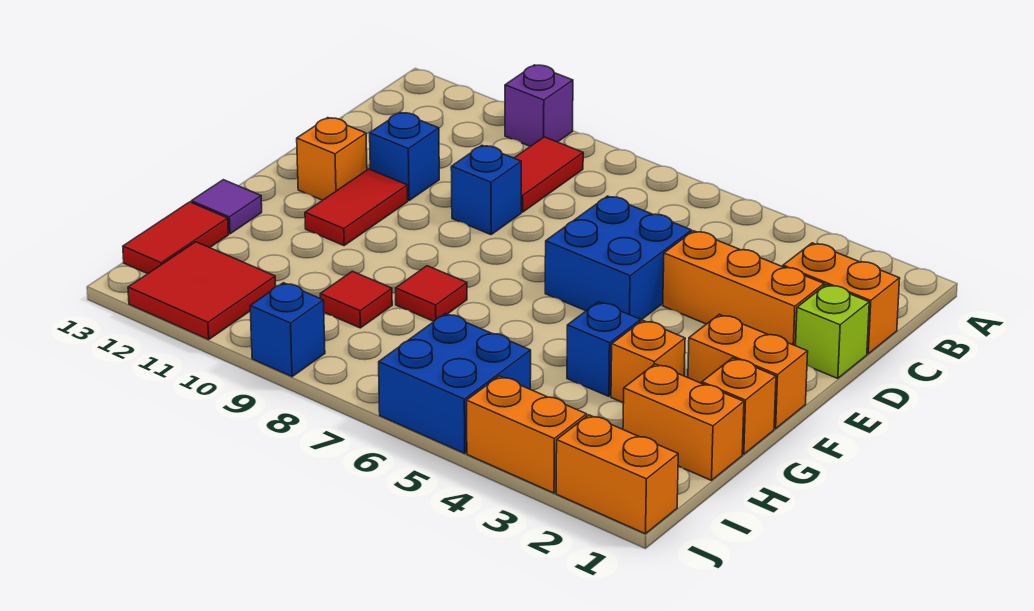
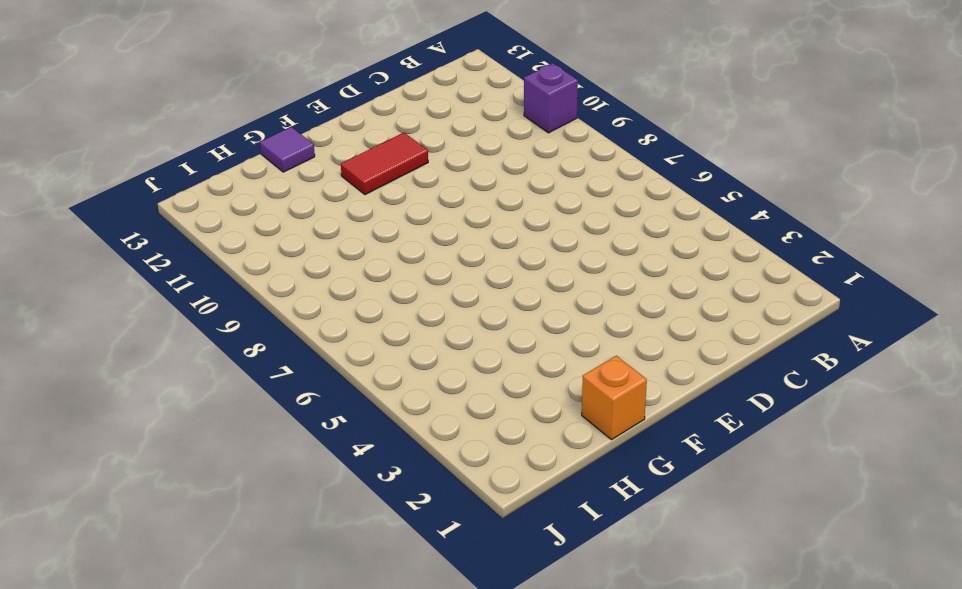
none -> red tile B9:C9 level 1
none -> orange brick C1:C2 level 1
none -> lime brick D1 level 1

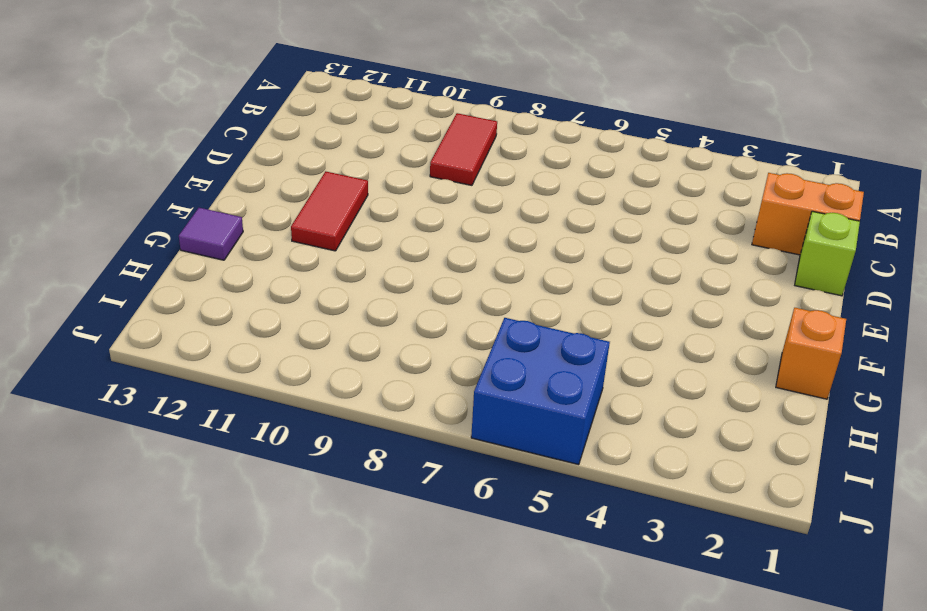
none -> purple brick A10 level 1
none -> orange brick D2:D4 level 1
none -> blue brick D5:E6 level 1

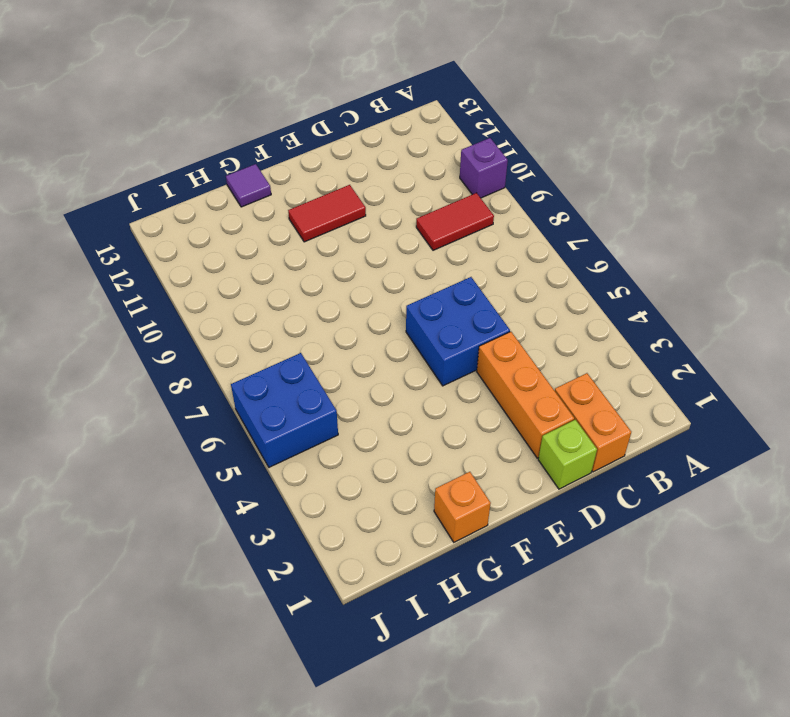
none -> blue brick D9 level 1
none -> blue brick D11 level 1
none -> orange brick E12 level 1

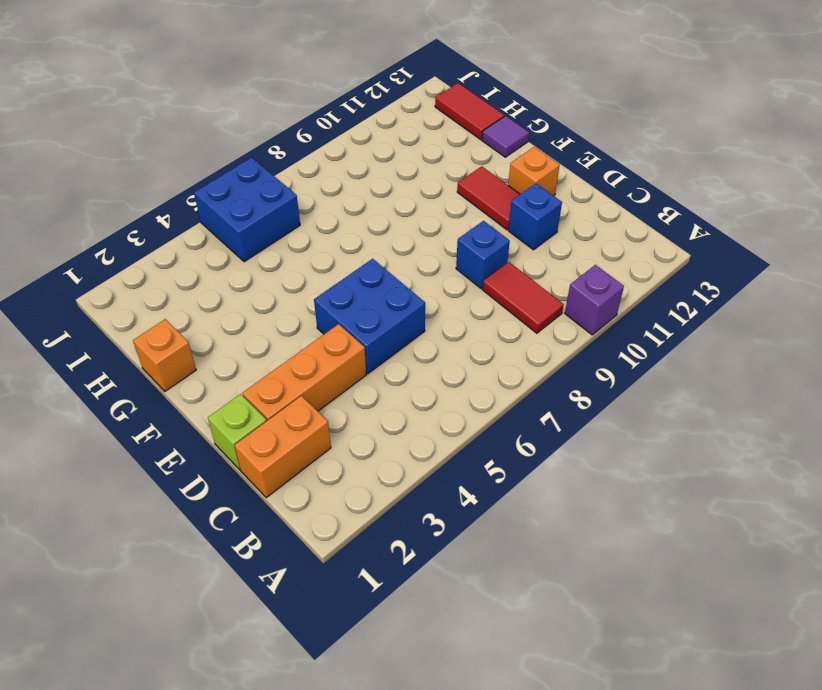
none -> orange brick F1:F2 level 1
none -> orange brick G3 level 1
none -> blue brick G4 level 1

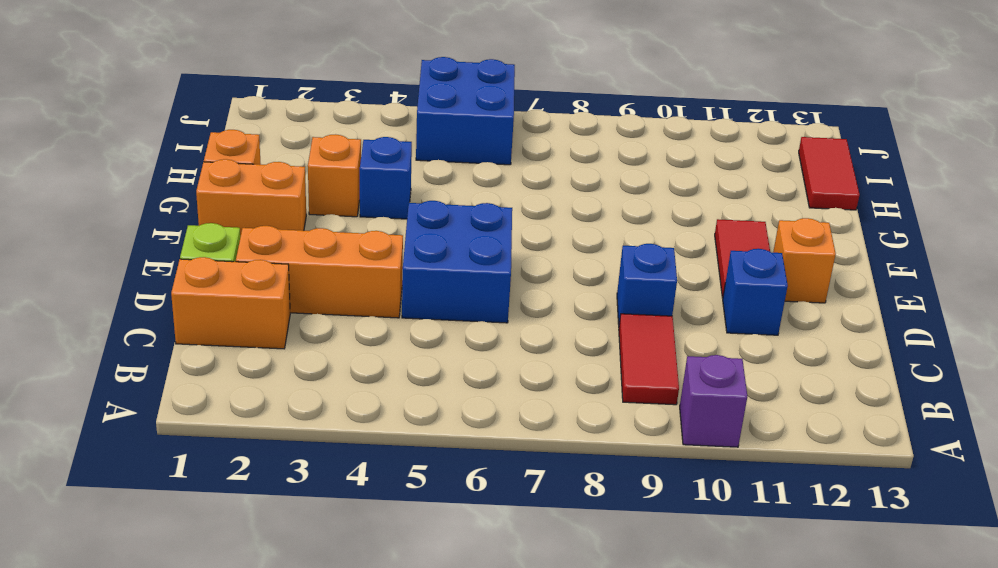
none -> red tile G8 level 1
none -> purple tile G13 level 1
none -> orange brick H1:H2 level 1

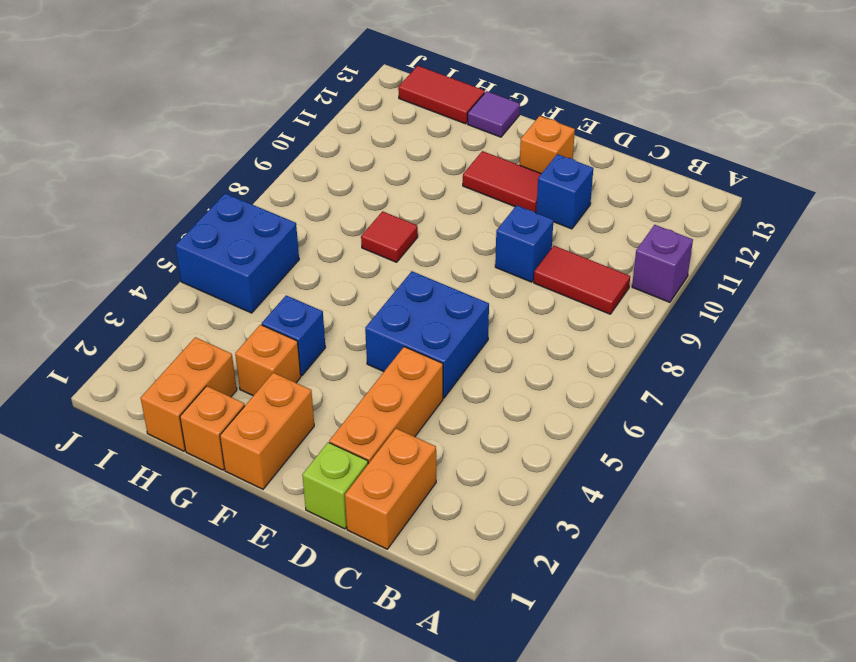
none -> red tile H9 level 1
none -> red tile I11:J12 level 1
none -> orange brick J1:J2 level 1

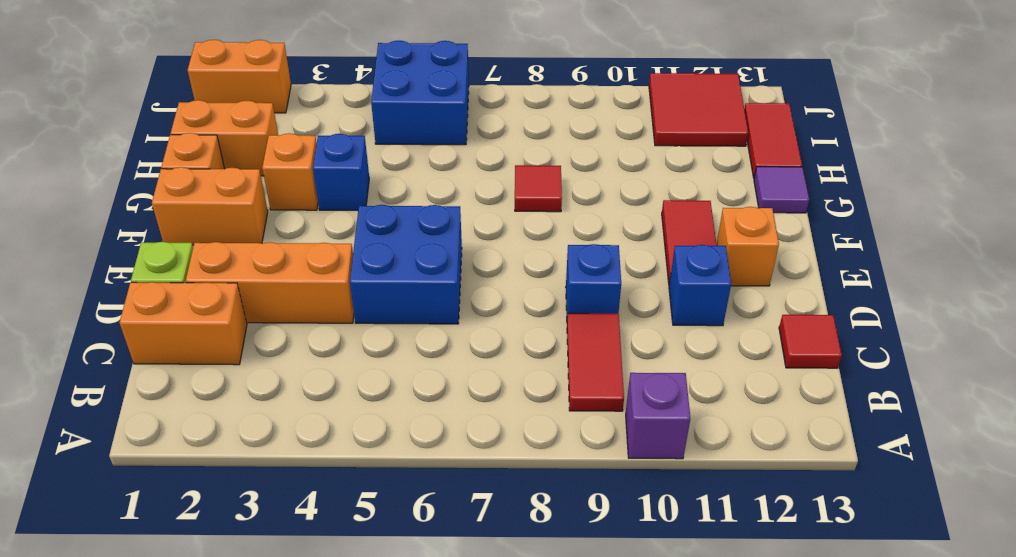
red tile C13 level 1 -> red tile H9 level 1
none -> orange brick J3:J4 level 1
none -> blue brick J9 level 1

